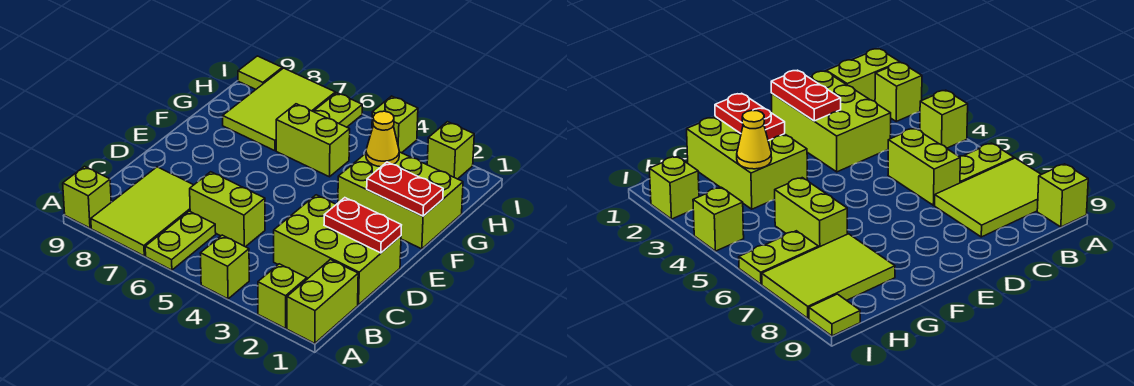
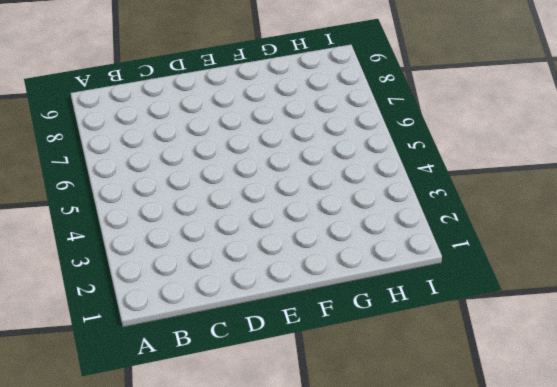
none -> lime brick A1:B1 level 1
none -> lime brick A2 level 1
none -> lime brick A4 level 1

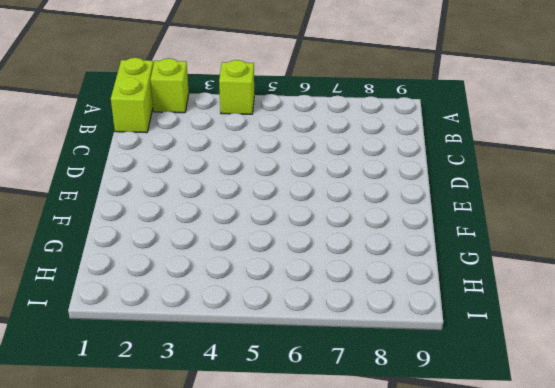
none -> lime plate A6:B6 level 1
none -> lime tile A7:C8 level 1
none -> lime brick A9 level 1

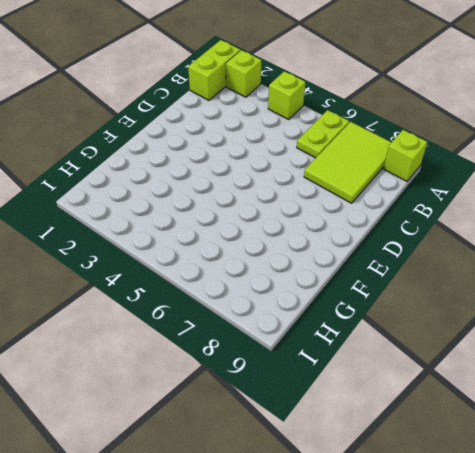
none -> lime brick C1:D3 level 1
none -> lime brick C5:C6 level 1
none -> lime brick F1:G3 level 1

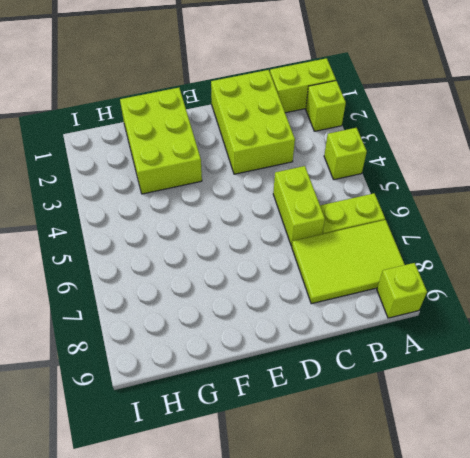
none -> lime brick G5:G6 level 1
none -> lime tile G7:I8 level 1
none -> lime plate H6:I6 level 1

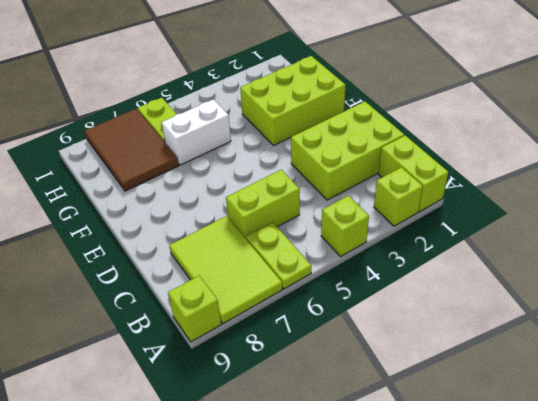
white brick G5:G6 level 1 -> lime brick G5:G6 level 1
brown tile G7:I8 level 1 -> lime tile G7:I8 level 1
none -> lime brick I2 level 1
none -> lime brick I4 level 1
none -> lime tile I9 level 1

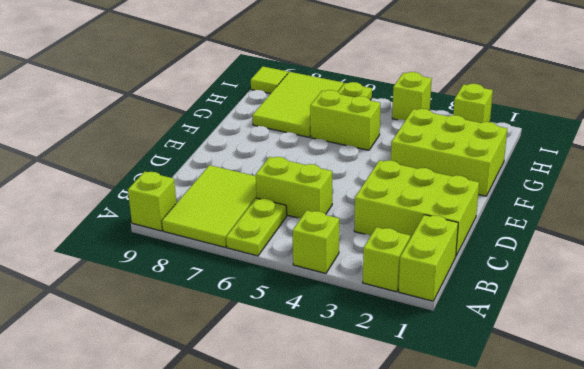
none -> red plate D1:D2 level 2
none -> red plate F1:F2 level 2
none -> yellow cone G3 level 2

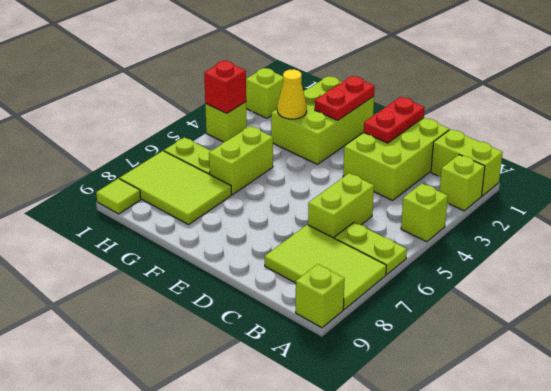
red brick I4 level 2 -> none

